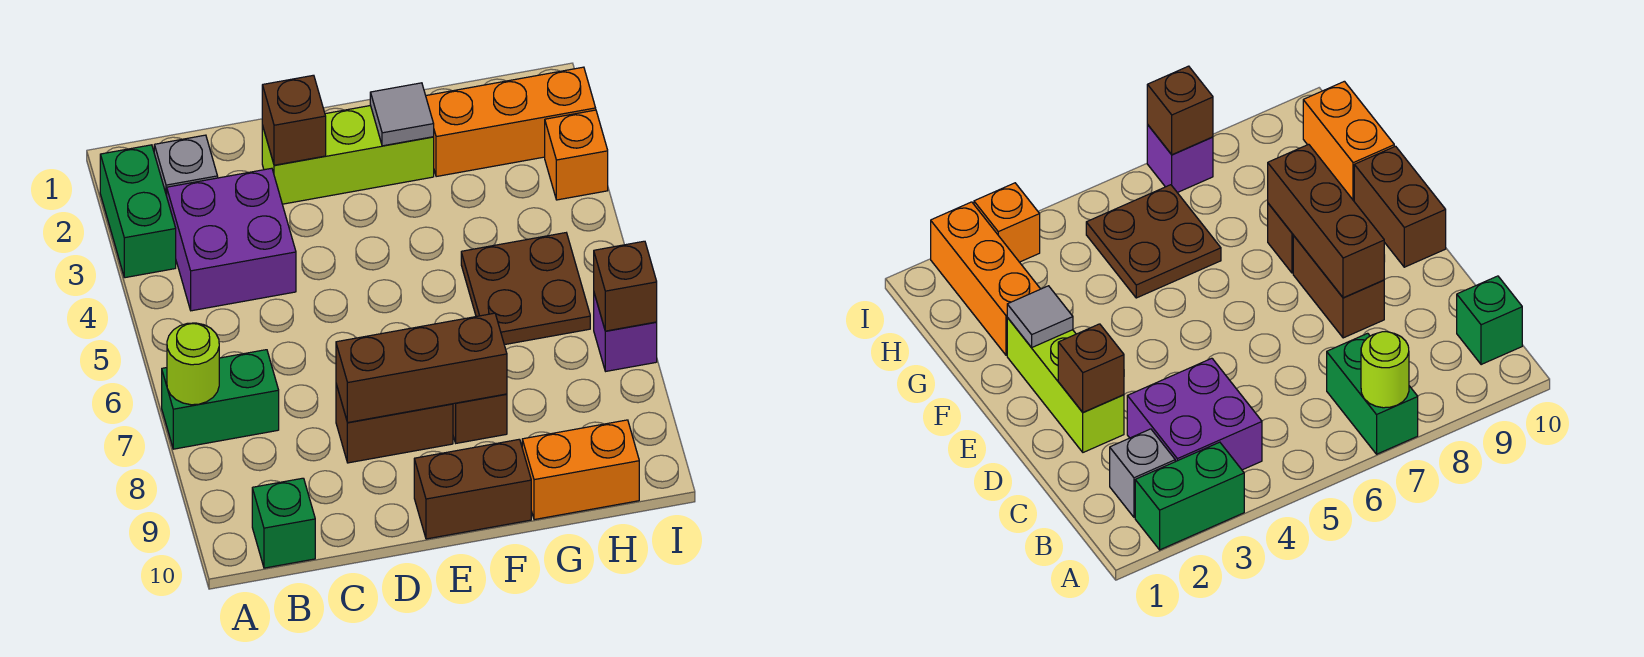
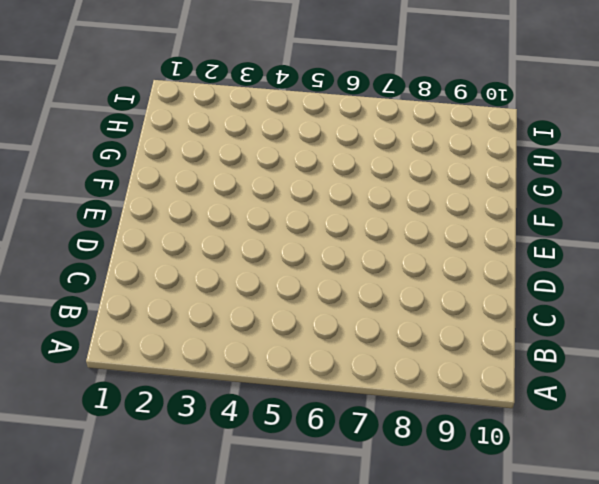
none -> green brick A2:A3 level 1
none -> green brick A7:B7 level 1
none -> grey brick B2 level 1

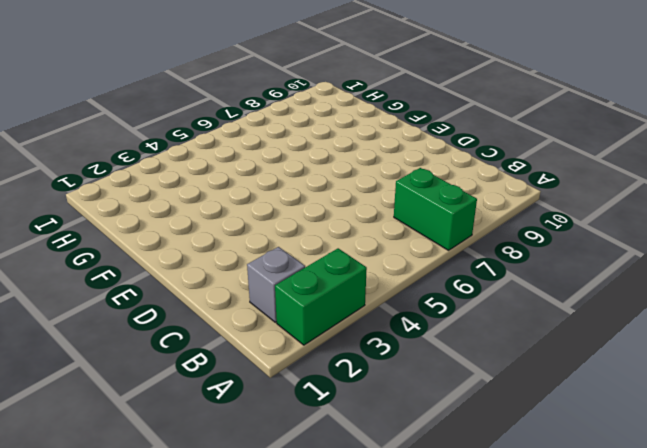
none -> purple brick B3:C4 level 1
none -> green brick B10 level 1
none -> lime brick D2:F2 level 1

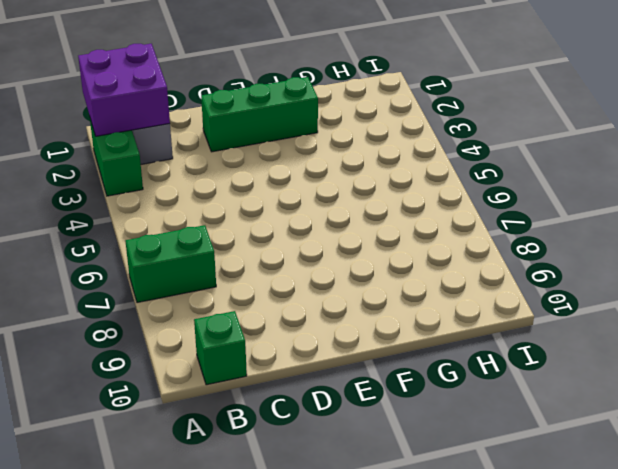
purple brick A1:B2 level 2 -> purple brick B3:C4 level 1
green brick D2:F2 level 1 -> lime brick D2:F2 level 1
none -> brown brick D8:E8 level 1
none -> brown brick E10:F10 level 1
none -> brown brick F8 level 1

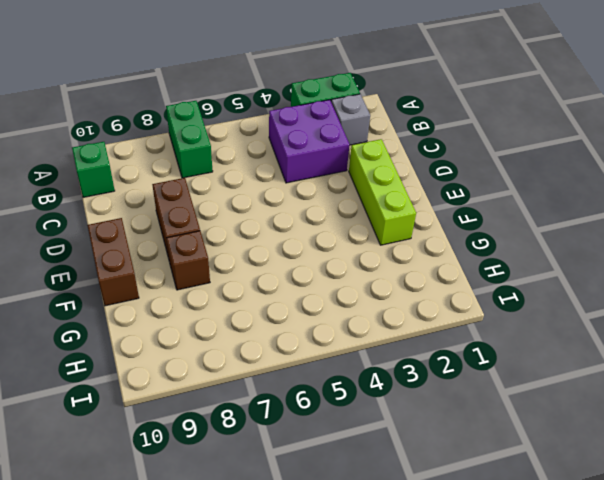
none -> orange brick G2:I2 level 1
none -> brown plate G5:H6 level 1
none -> orange brick G10:H10 level 1

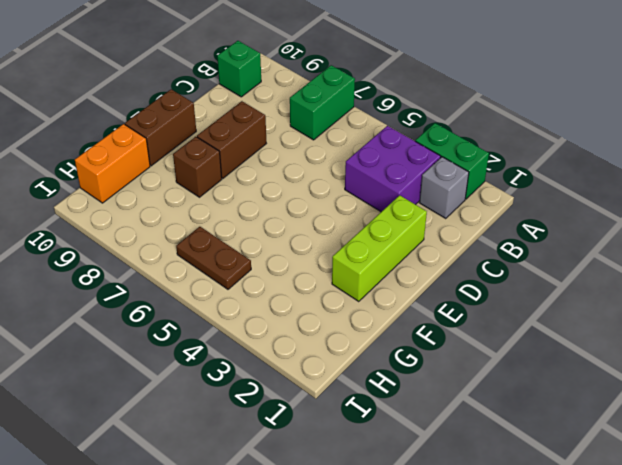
brown plate H5:H6 level 1 -> brown plate G5:H6 level 1
none -> orange brick G2:I2 level 1
none -> orange brick I3 level 1
none -> purple brick I7 level 1

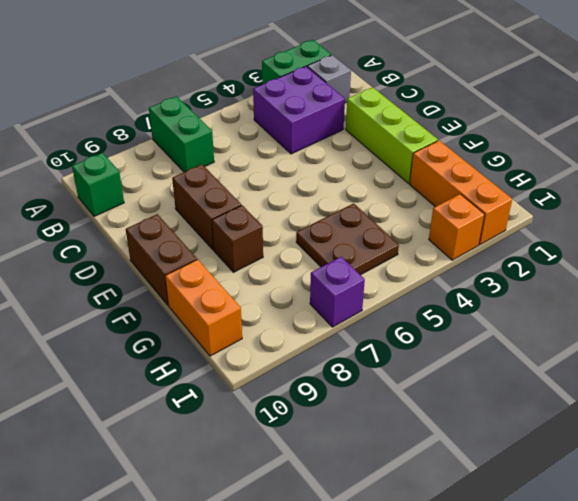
none -> lime round brick A7 level 2
none -> brown brick D2 level 2
none -> brown brick D8:F8 level 2

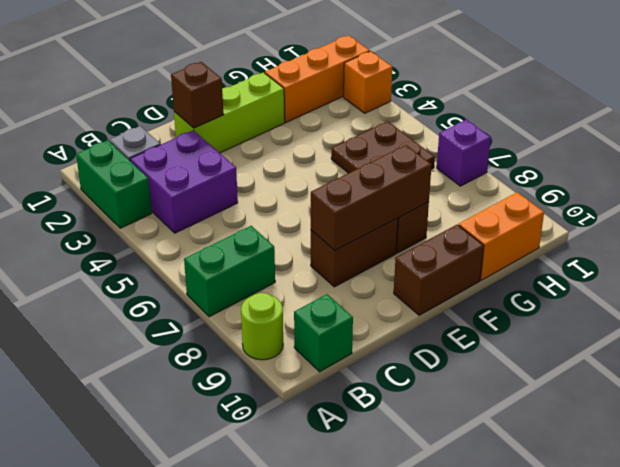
lime round brick A9 level 1 -> lime round brick A7 level 2
none -> grey tile F2 level 2
none -> brown brick I7 level 2

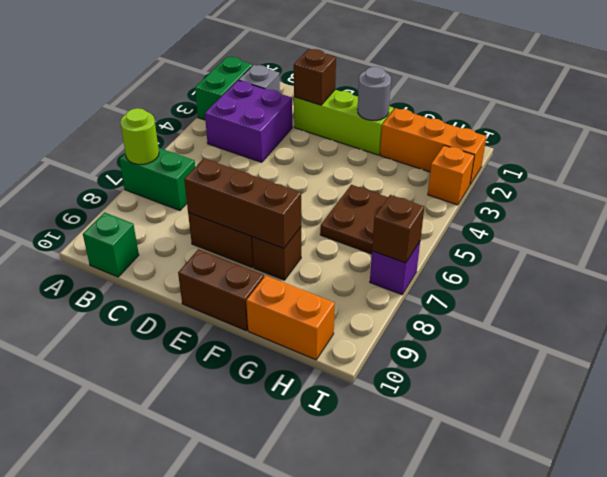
grey round brick F2 level 2 -> grey tile F2 level 2

